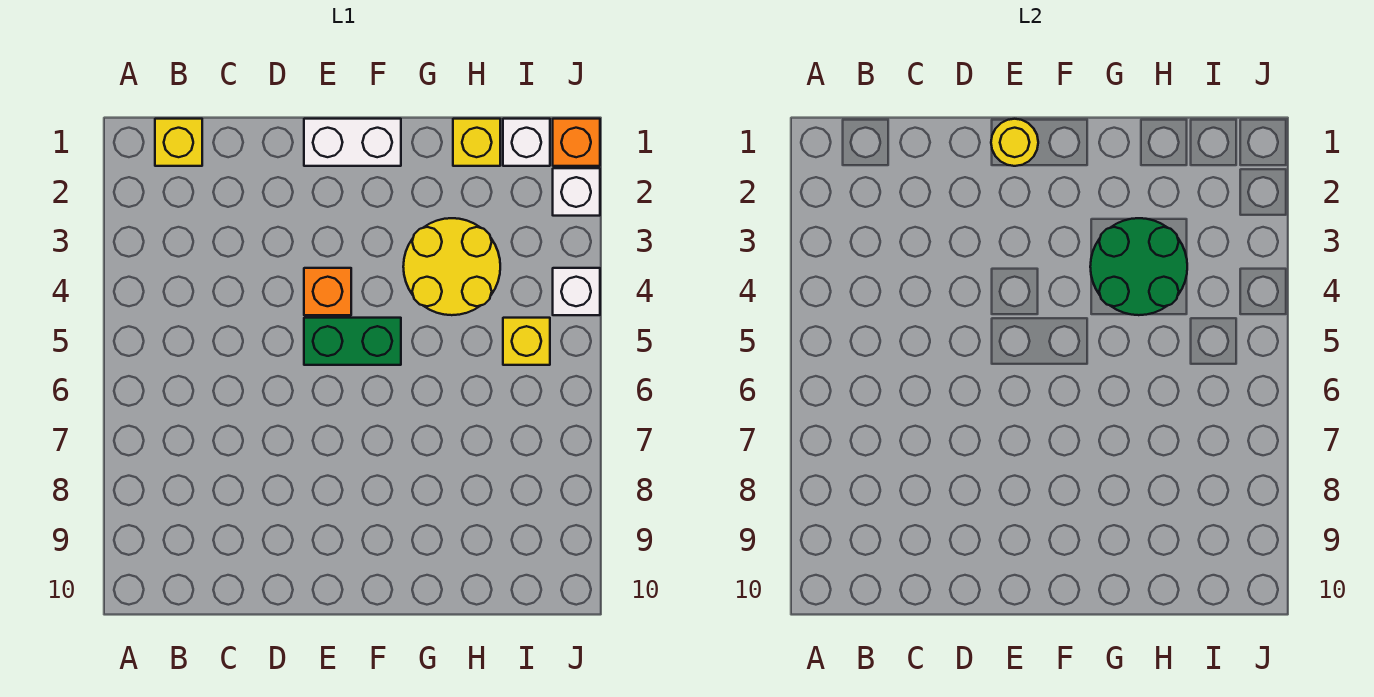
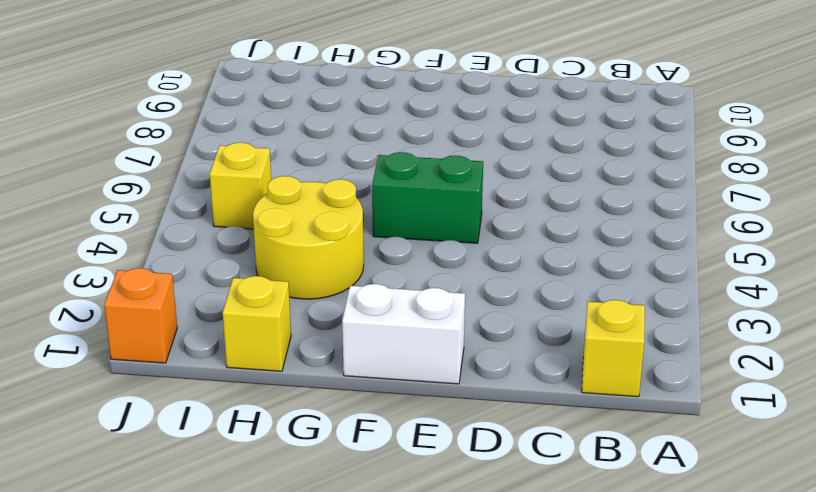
none -> orange brick E4 level 1
none -> white brick I1 level 1
none -> white brick J2 level 1

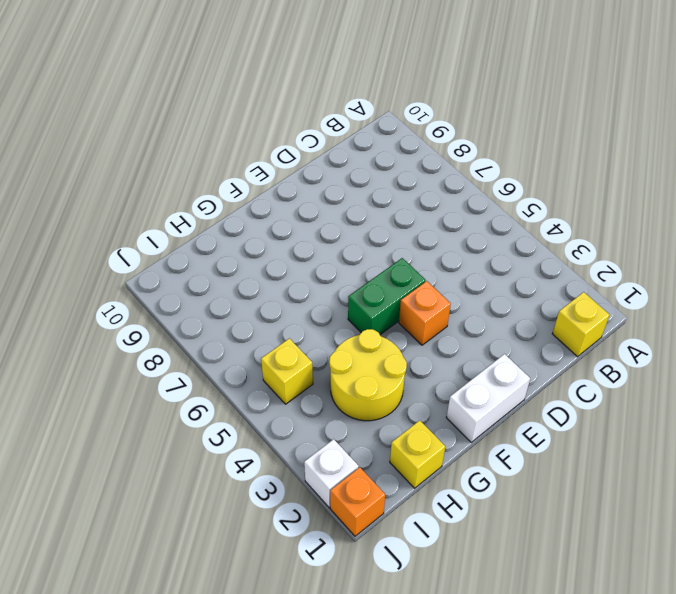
none -> white brick I1 level 1
none -> white brick J4 level 1
none -> yellow round brick E1 level 2

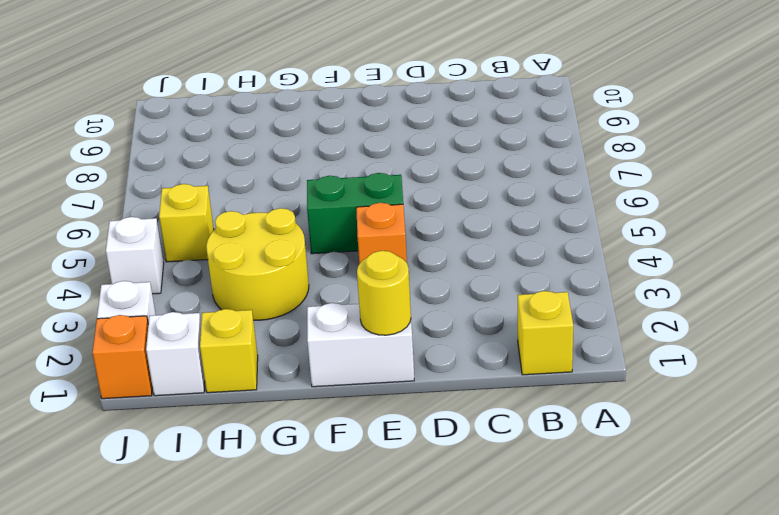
none -> green round brick G3:H4 level 2

